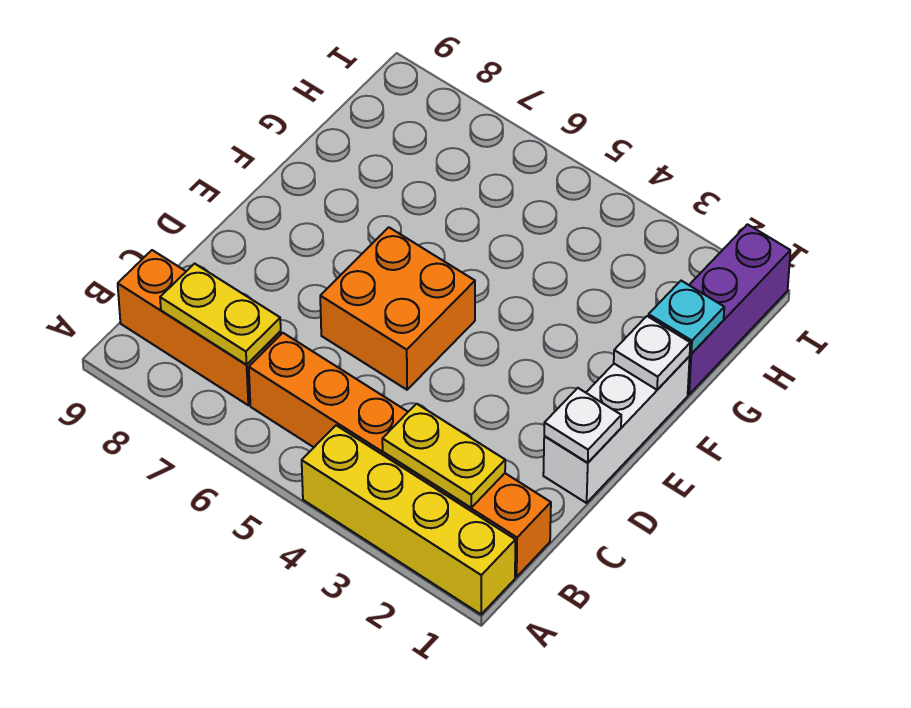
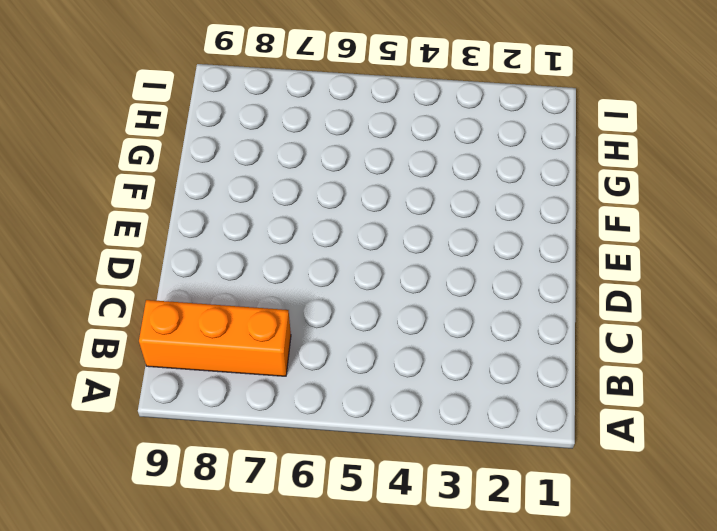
none -> yellow brick A1:A4 level 1
none -> orange brick B1:B6 level 1

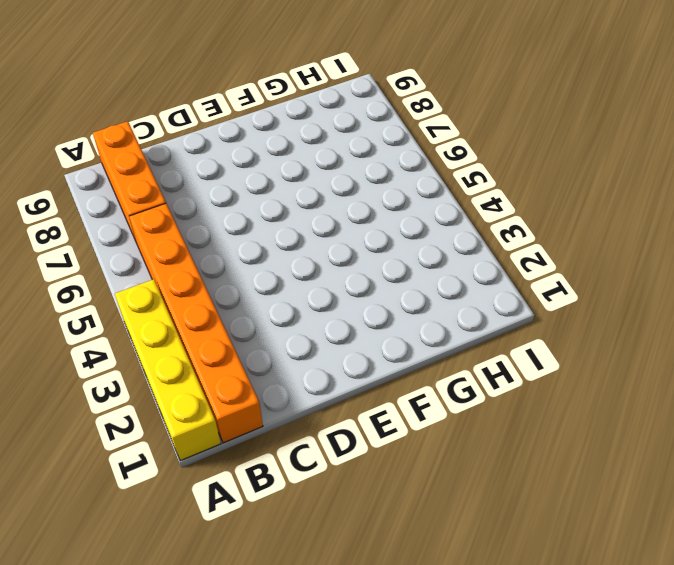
none -> white brick D1:F1 level 1
none -> orange brick D5:E6 level 1

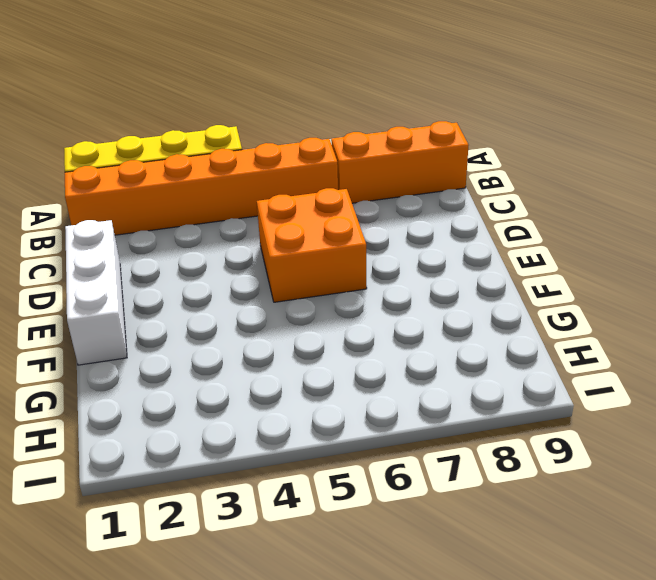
none -> purple brick G1:I1 level 1
none -> yellow plate B2:B3 level 2

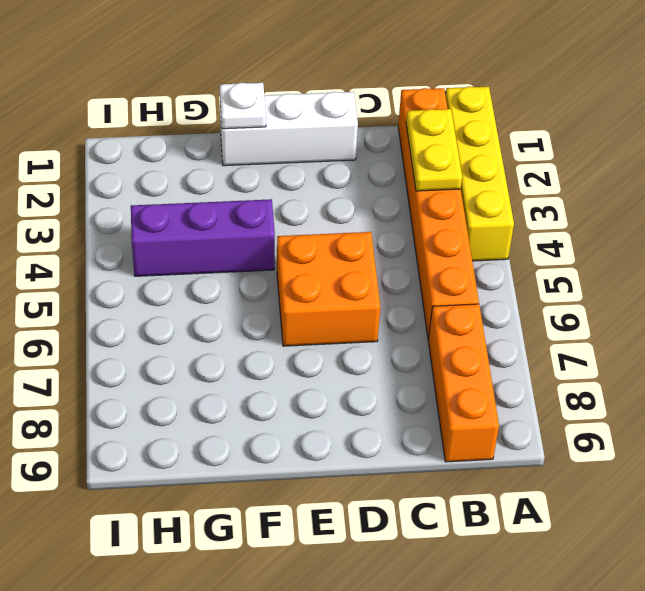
purple brick F4:H4 level 1 -> purple brick G1:I1 level 1
none -> yellow plate B7:B8 level 2
none -> white plate D1 level 2

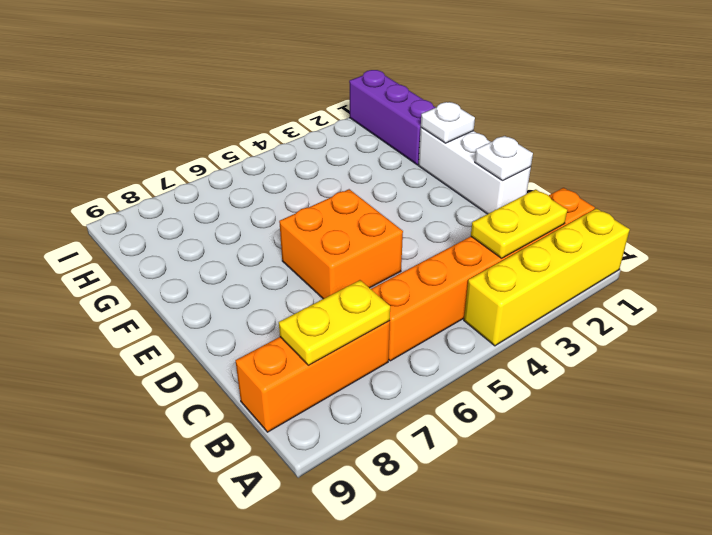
none -> cyan plate G1 level 2

